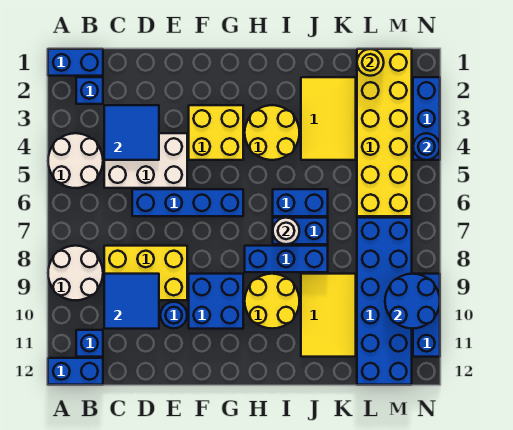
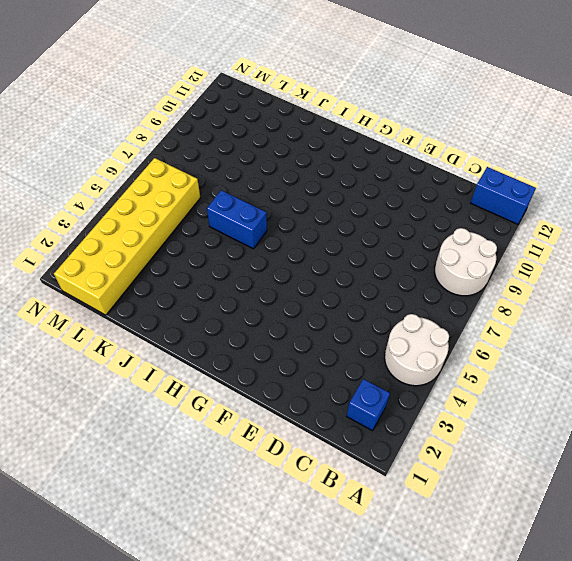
none -> blue brick A1:B1 level 1
none -> blue brick B11 level 1
none -> white brick C4:E5 level 1

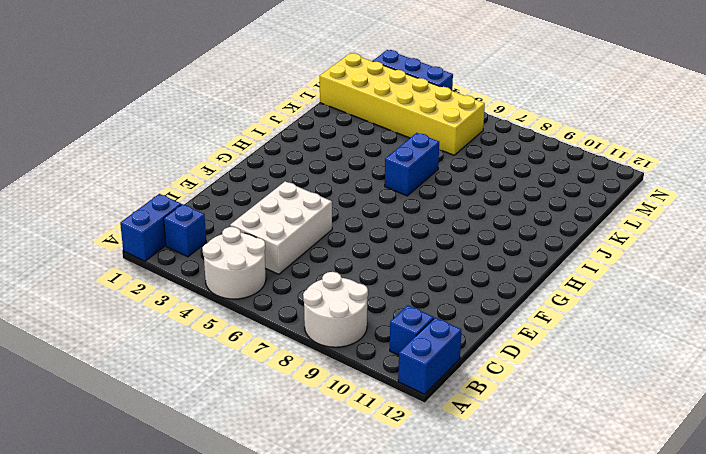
none -> yellow brick C8:E9 level 1
none -> blue brick D6:G6 level 1
none -> blue round brick E10 level 1

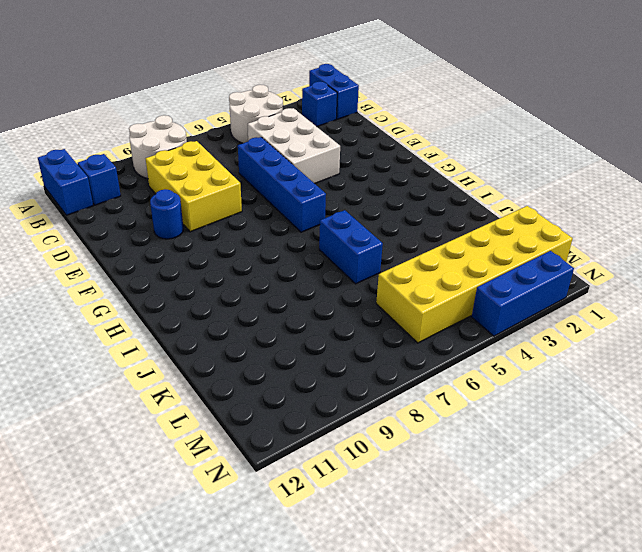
none -> yellow brick F3:G4 level 1
none -> blue brick F9:G10 level 1
none -> yellow round brick H3:I4 level 1

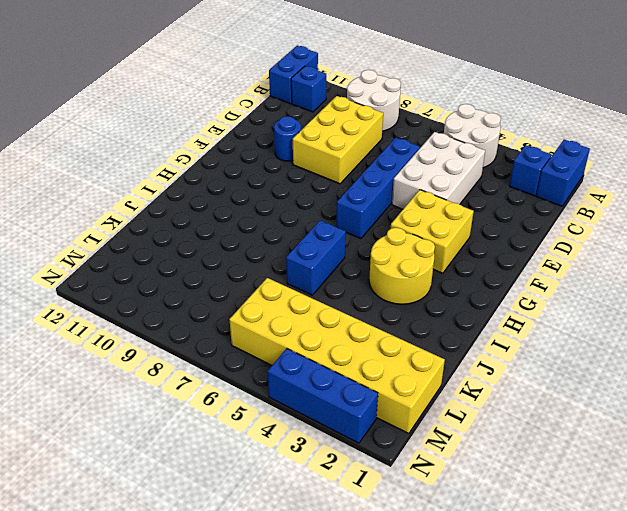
none -> blue brick F9:G10 level 1
none -> blue brick H8:J8 level 1
none -> yellow round brick H9:I10 level 1

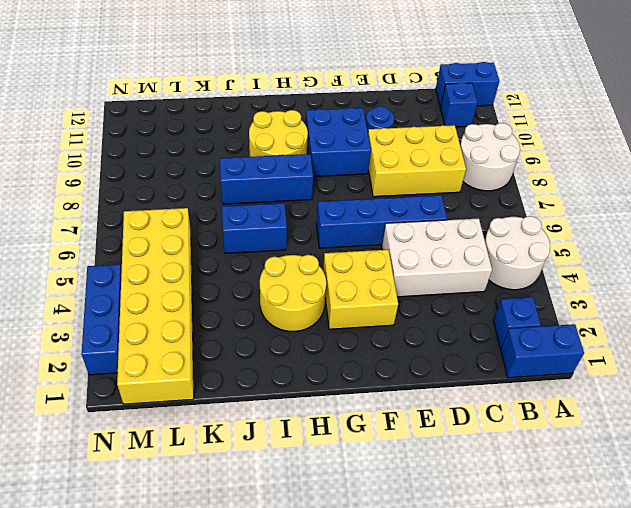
none -> blue brick I7:J7 level 1
none -> yellow tile J2:K4 level 1
none -> yellow tile J9:K11 level 1

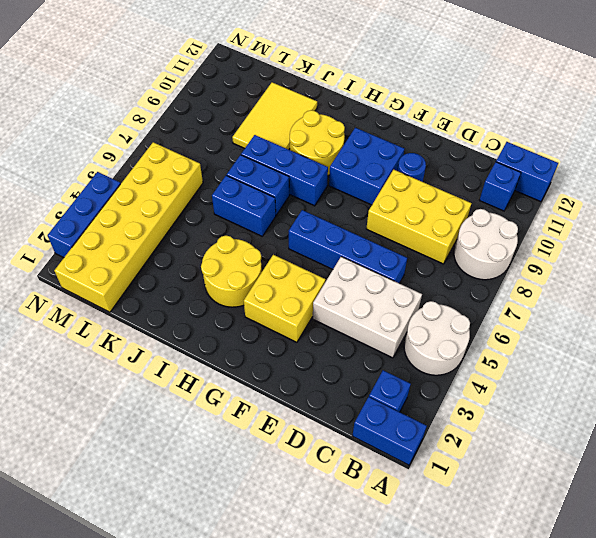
none -> yellow tile J2:K4 level 1
none -> blue brick L7:M12 level 1
none -> blue brick N9:N11 level 1

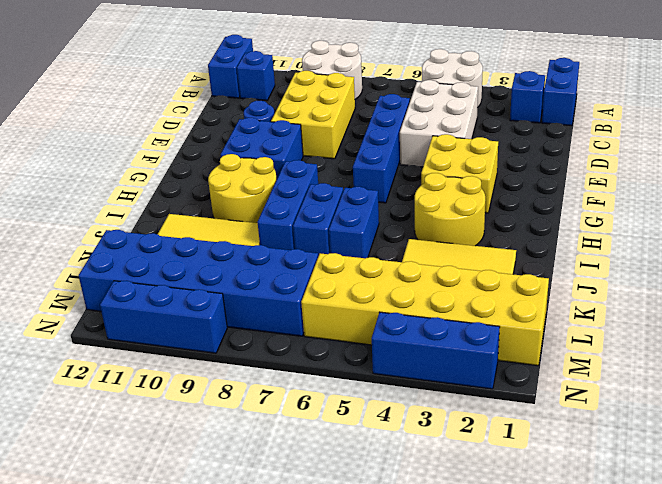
none -> blue tile C3:D4 level 2
none -> blue tile C9:D10 level 2
none -> white round brick I7 level 2

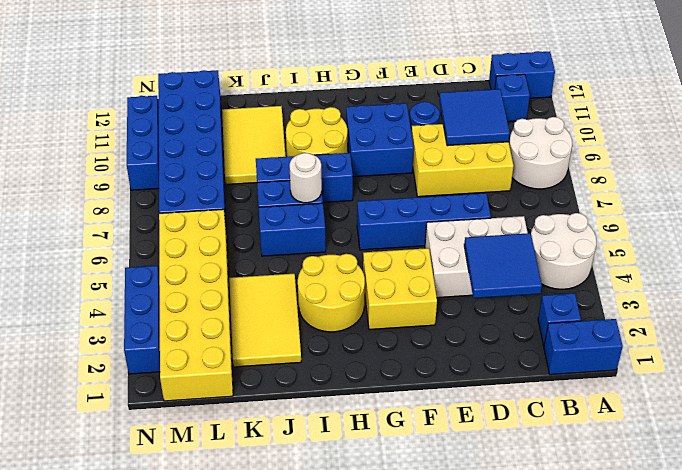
none -> yellow round brick L1 level 2
none -> blue round brick M9:N10 level 2
none -> blue round brick N4 level 2

